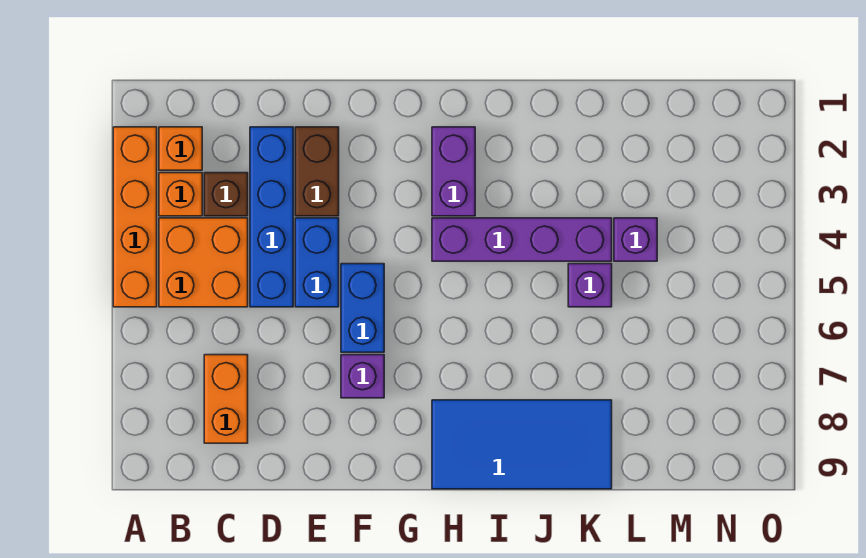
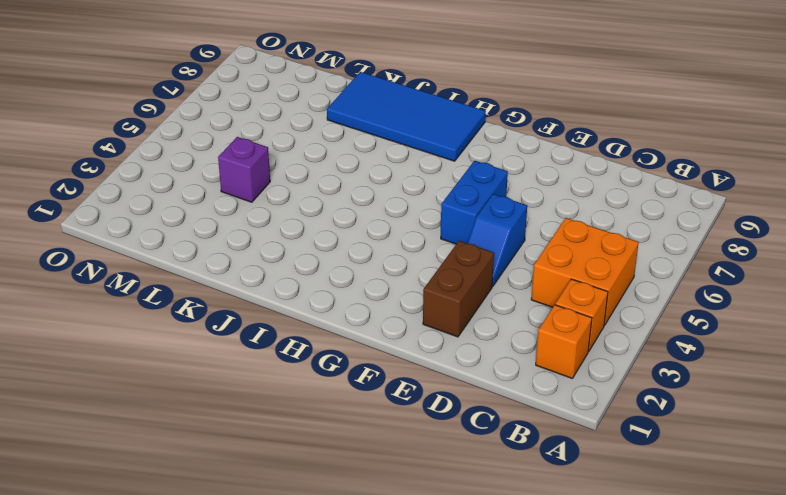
blue slope E4:E5 level 1 top 5 -> blue brick E4:E5 level 1
none -> orange brick A2:A5 level 1
none -> brown brick C3 level 1
none -> orange brick C7:C8 level 1

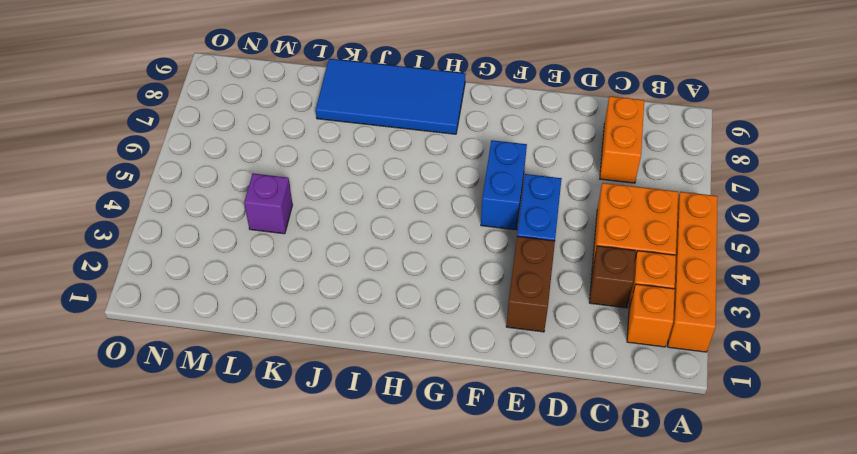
none -> blue brick D2:D5 level 1
none -> purple brick F7 level 1
none -> purple brick H2:H3 level 1

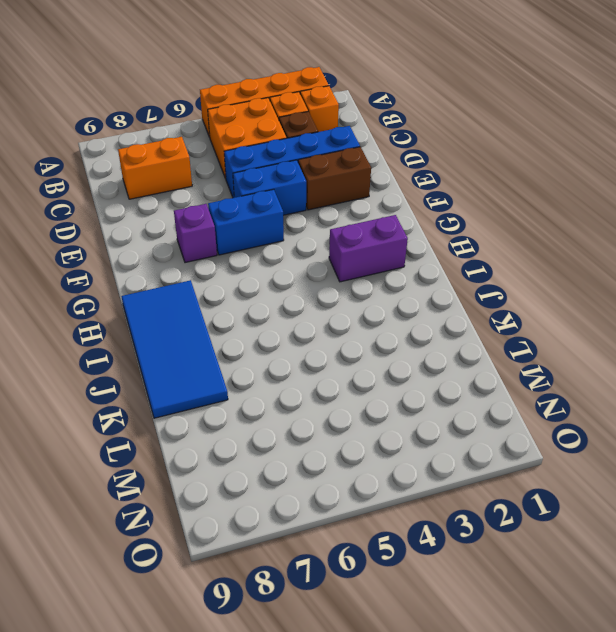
none -> purple brick H4:K4 level 1
none -> purple brick K5 level 1
none -> purple brick L4 level 1

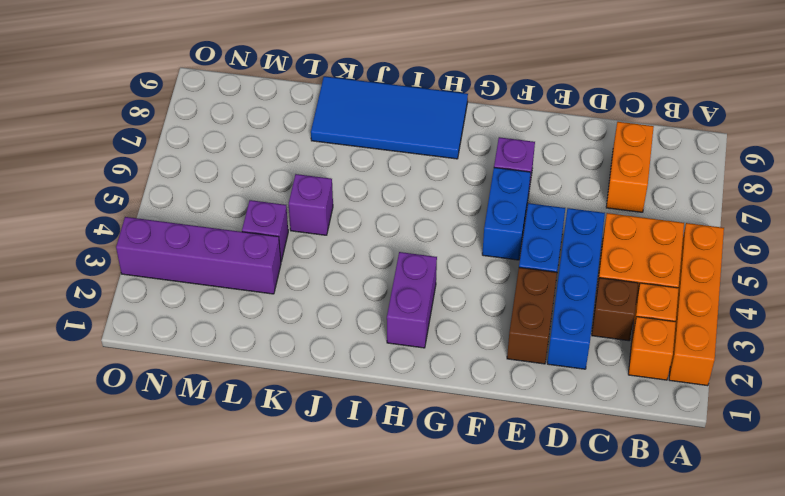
purple brick L3:O3 level 1 -> purple brick H4:K4 level 1

